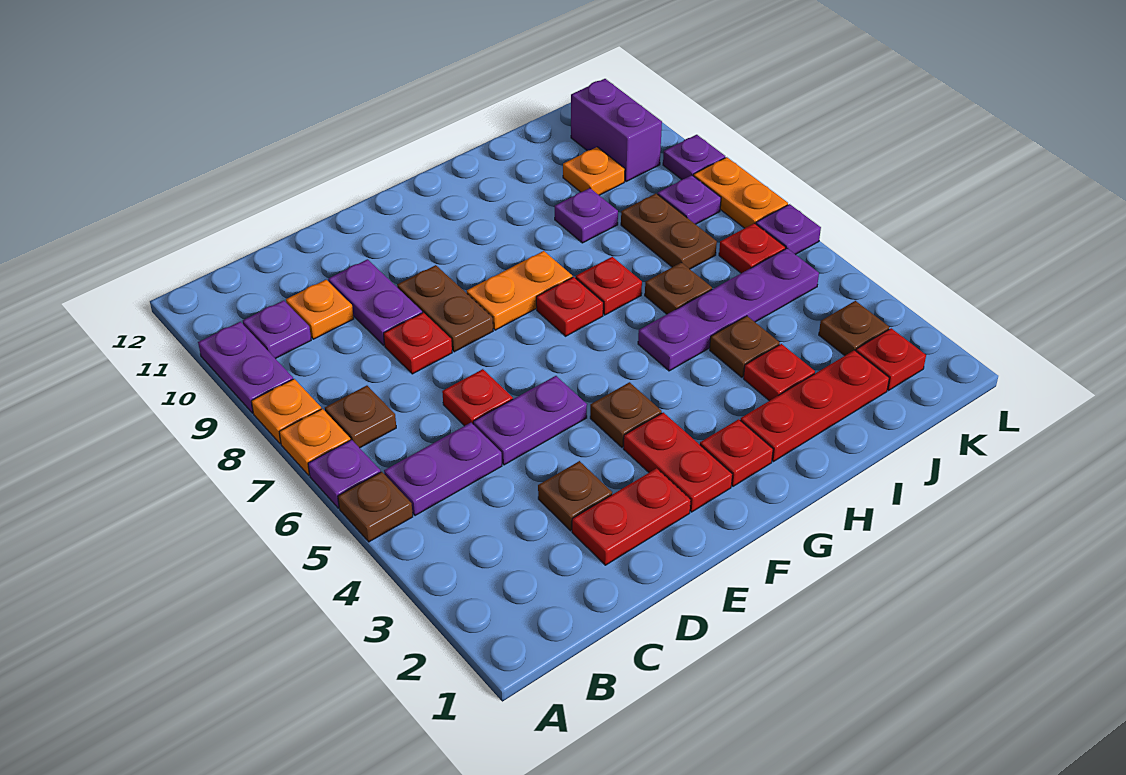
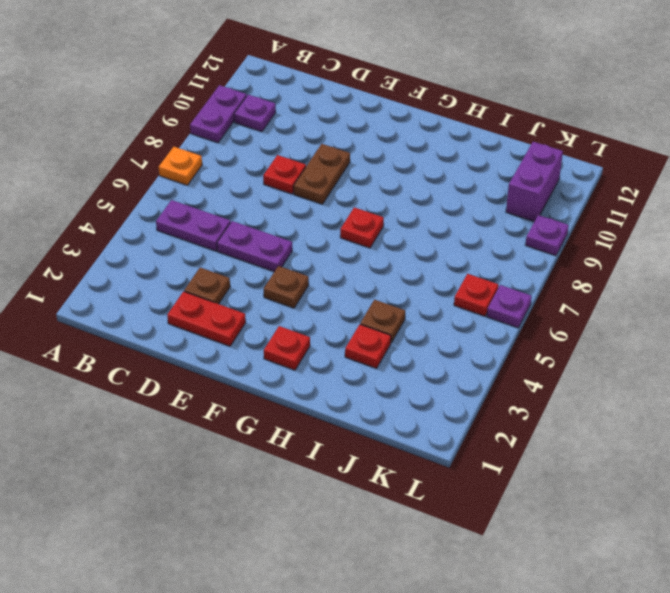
none -> brown plate A5 level 1
none -> purple plate A6 level 1
none -> orange plate A8 level 1
none -> brown plate B7 level 1

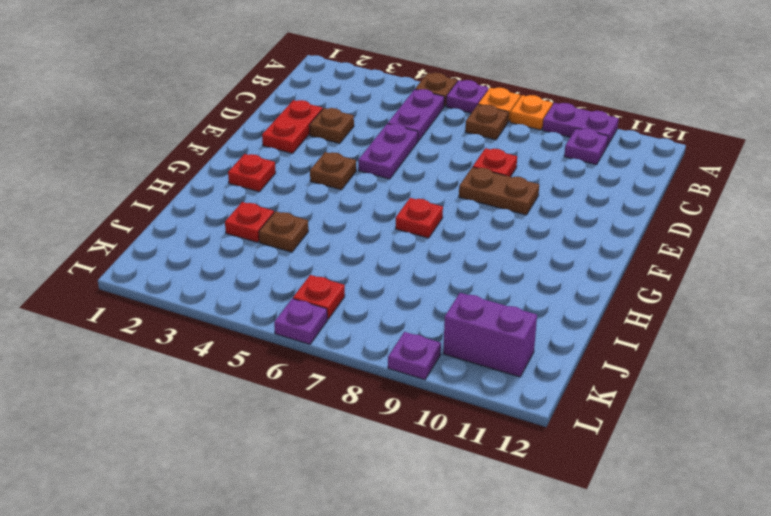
none -> orange plate C10 level 1
none -> red plate D6 level 1
none -> purple plate D9:D10 level 1
none -> red plate F2:F3 level 1

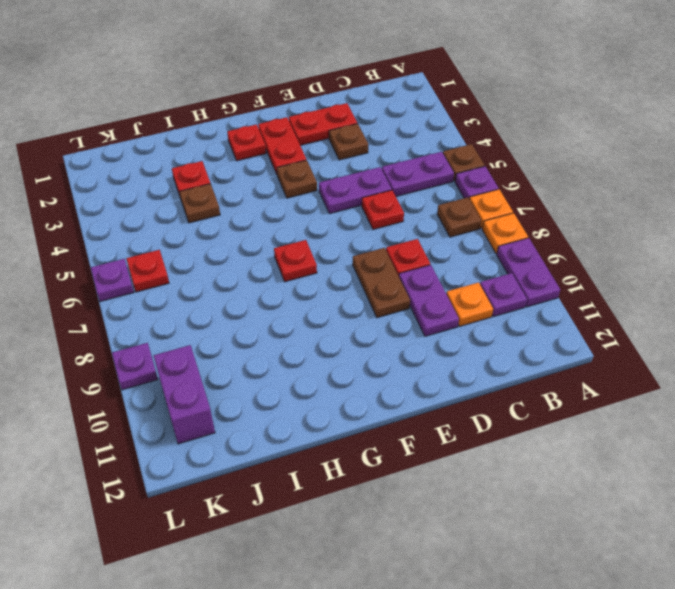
none -> orange plate F8:G8 level 1
none -> red plate H2:J2 level 1
none -> purple plate H5:K5 level 1
none -> red plate H7 level 1

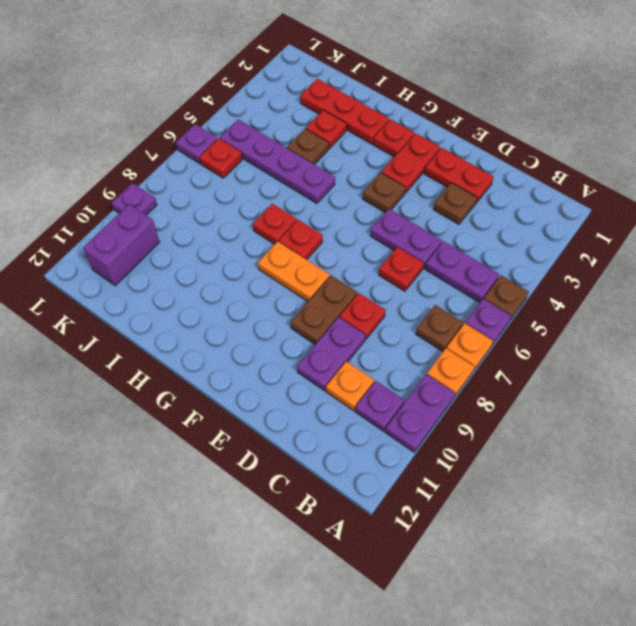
none -> brown plate I6 level 1
none -> purple plate I9 level 1
none -> brown plate J7:J8 level 1
none -> orange plate J10 level 1

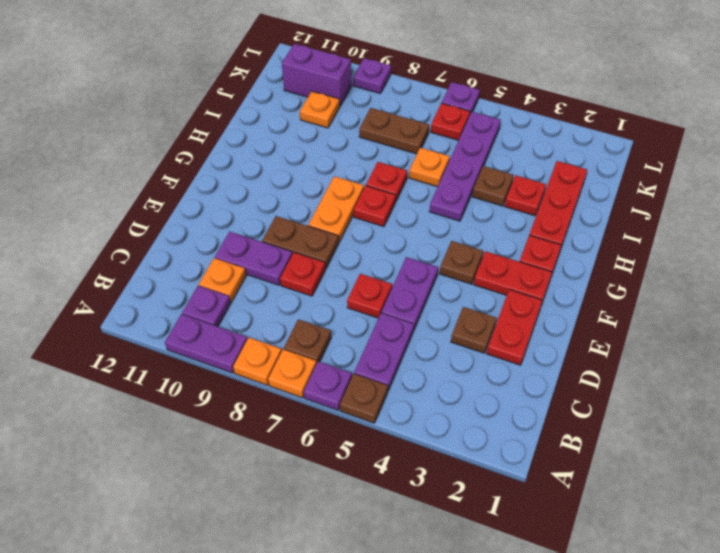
orange plate I6 level 1 -> brown plate I6 level 1
none -> purple plate I9 level 1
none -> red plate K2 level 1
none -> brown plate K3 level 1
none -> purple plate K8 level 1

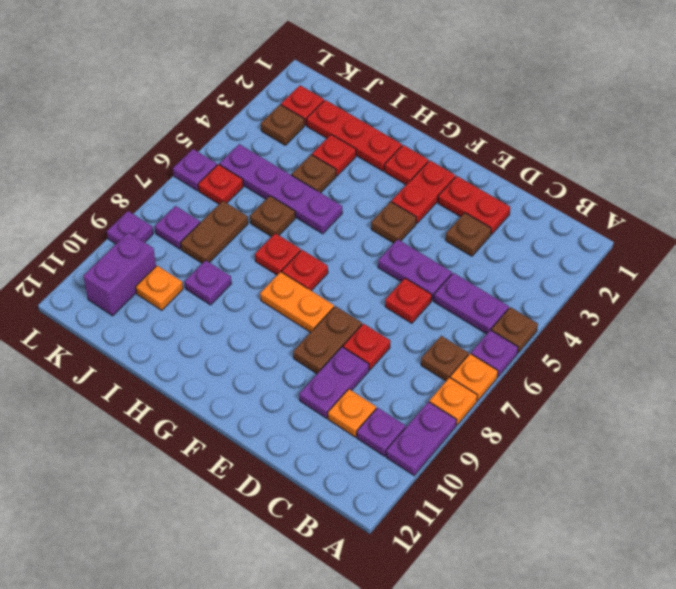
none -> orange plate L7:L8 level 1

